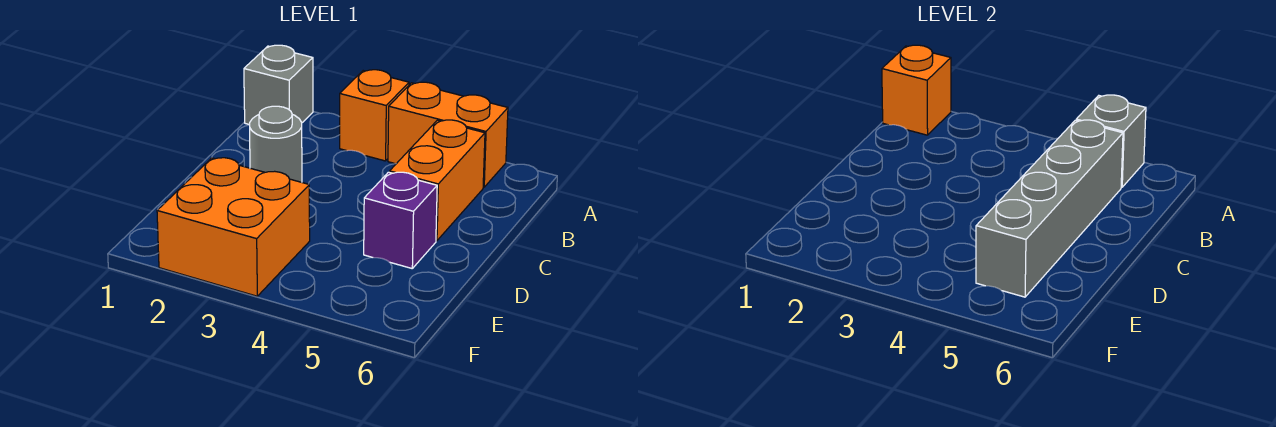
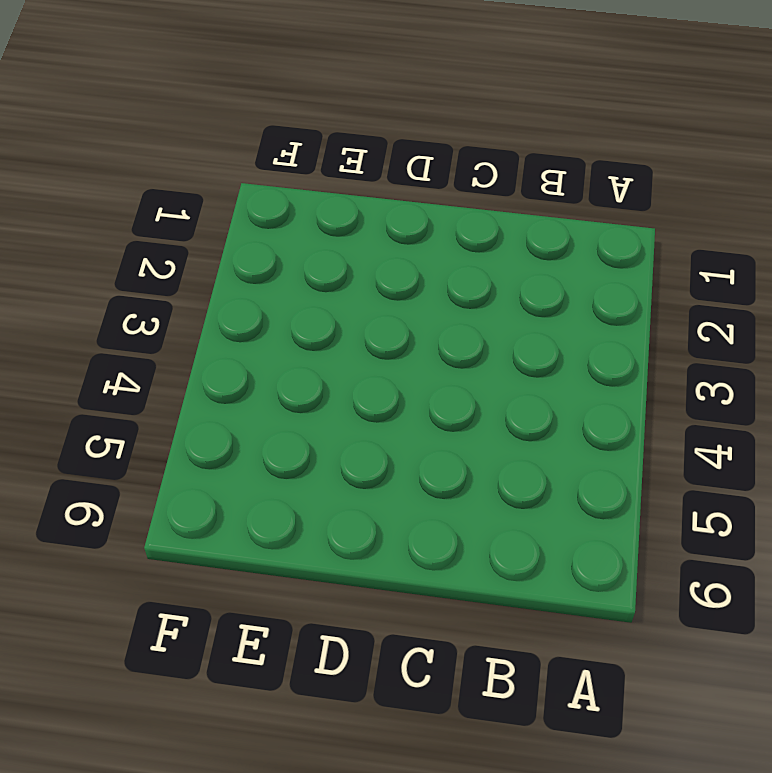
none -> grey brick A1 level 1
none -> orange brick A3 level 1

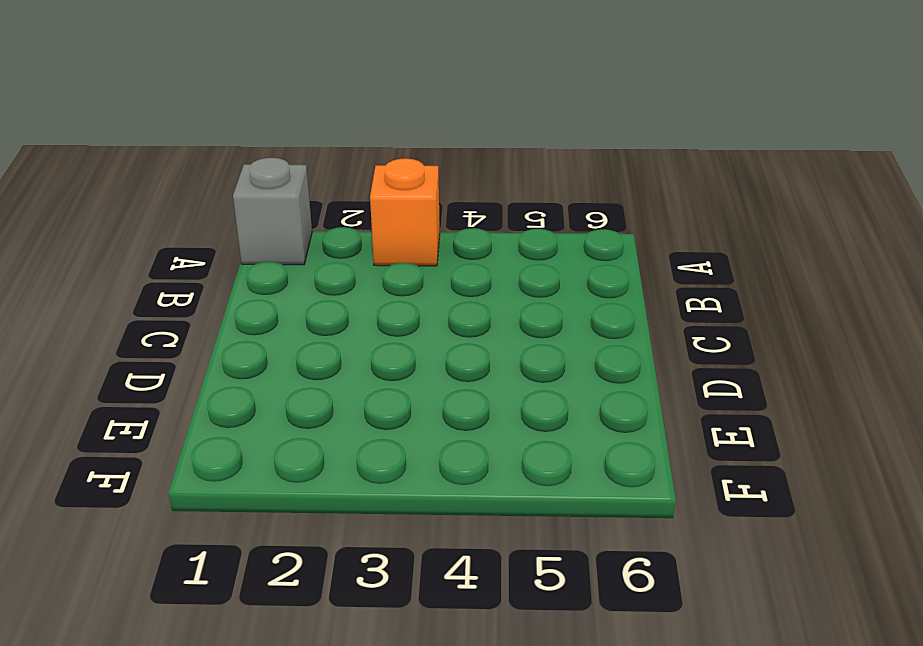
none -> orange brick A4:A5 level 1
none -> orange brick B5:C5 level 1

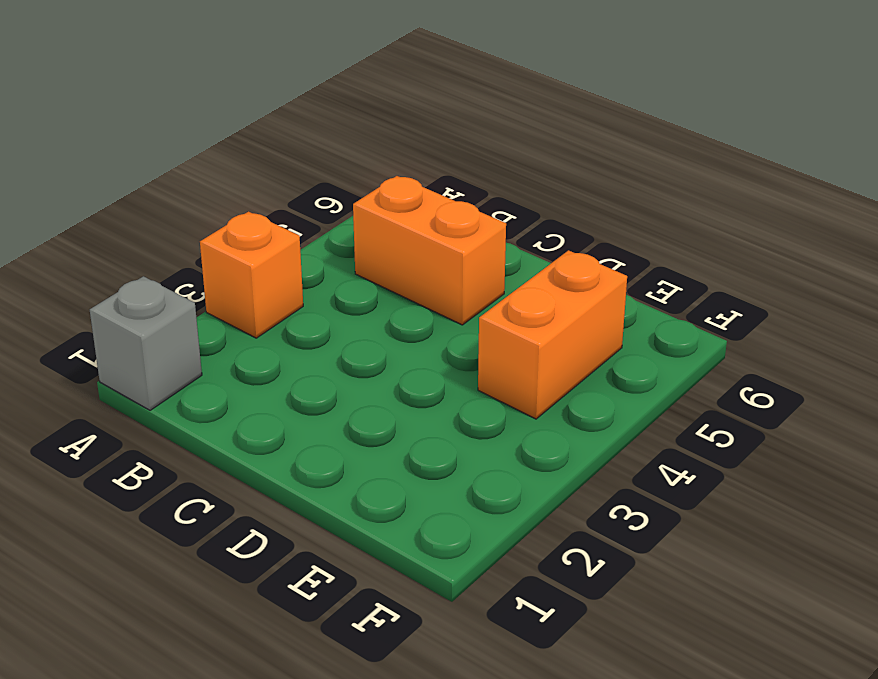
orange brick E4:E5 level 1 -> orange brick A4:A5 level 1
none -> grey round brick C2 level 1
none -> purple brick D5 level 1

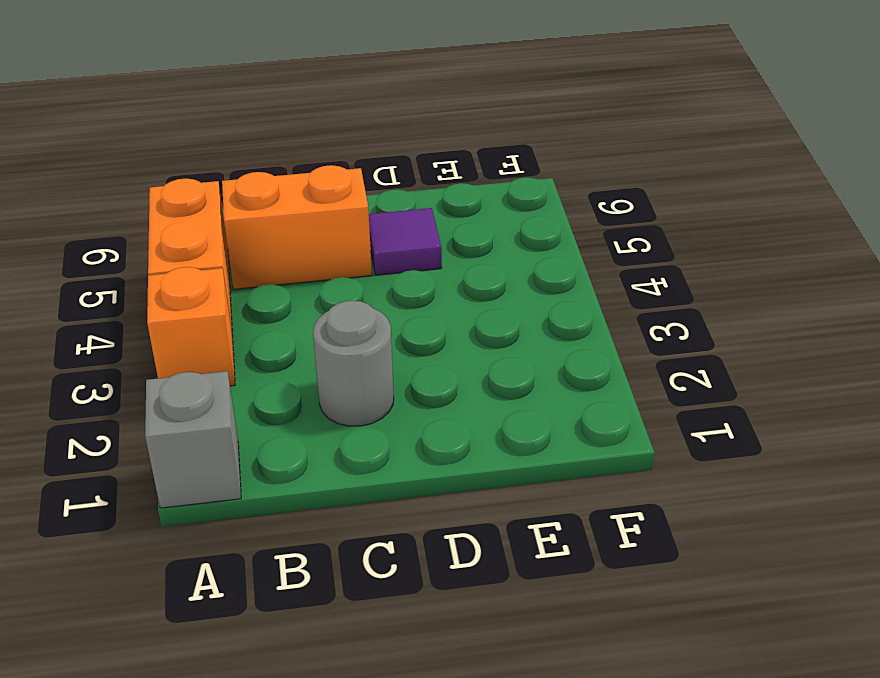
purple tile D5 level 1 -> purple brick D5 level 1
none -> orange brick E2:F3 level 1
none -> orange brick A1 level 2

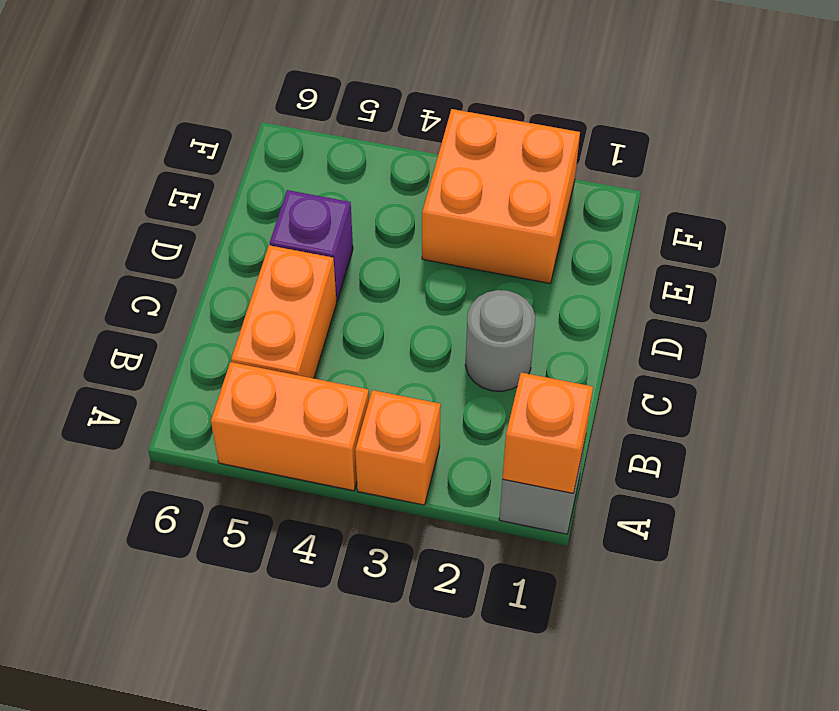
none -> grey brick A5 level 2
none -> grey brick B5:E5 level 2

